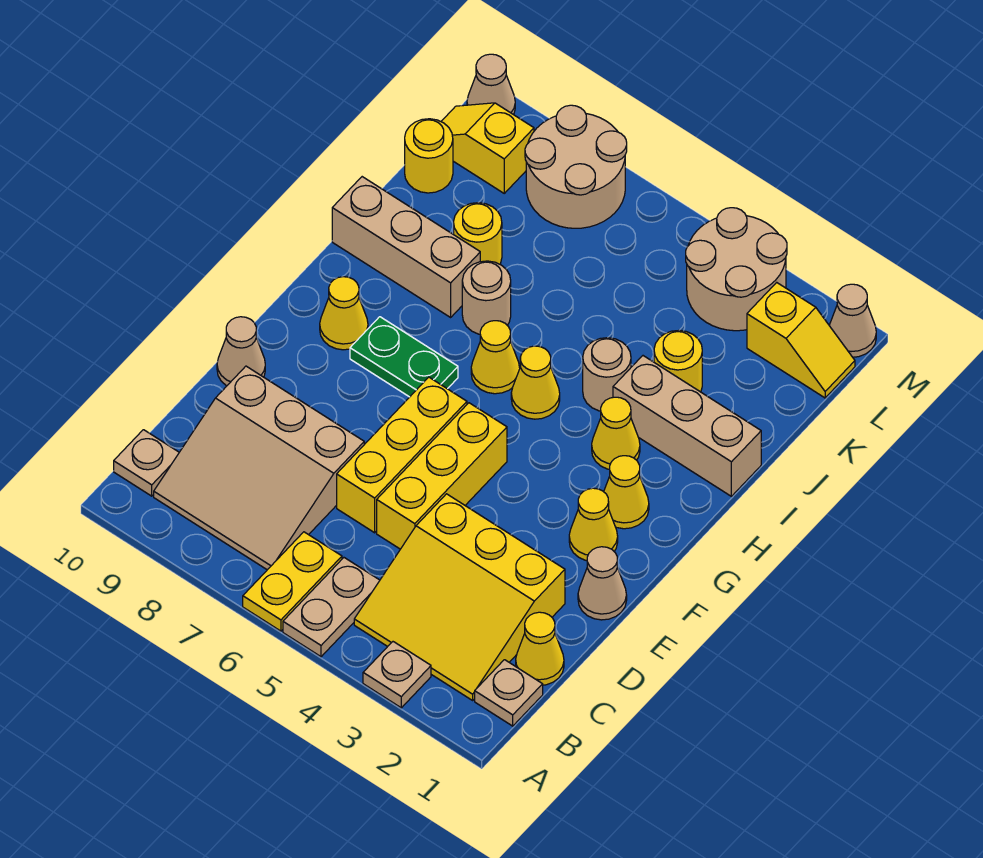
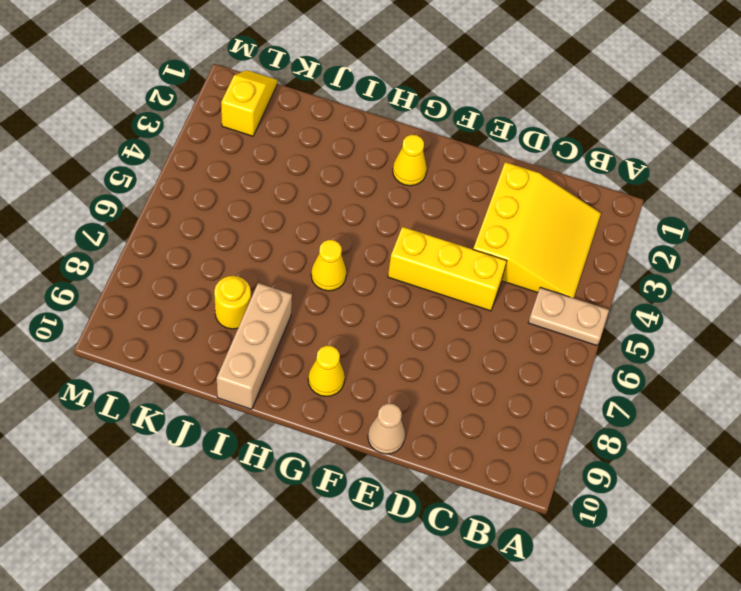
none -> tan plate A3 level 1
none -> yellow plate A6:B6 level 1
none -> tan plate B1 level 1
none -> tan slope B7:D9 level 1 top D

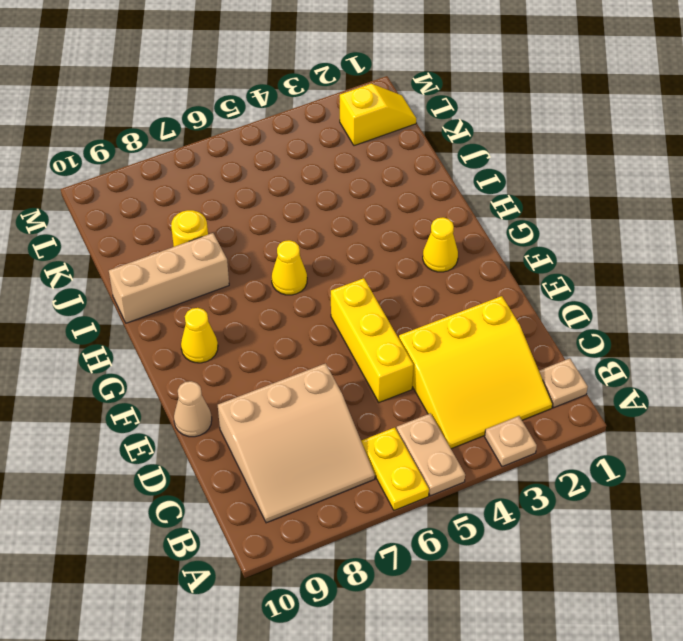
none -> tan plate B10 level 1
none -> yellow cone C1 level 1
none -> yellow brick D6:F6 level 1
none -> tan cone E1 level 1

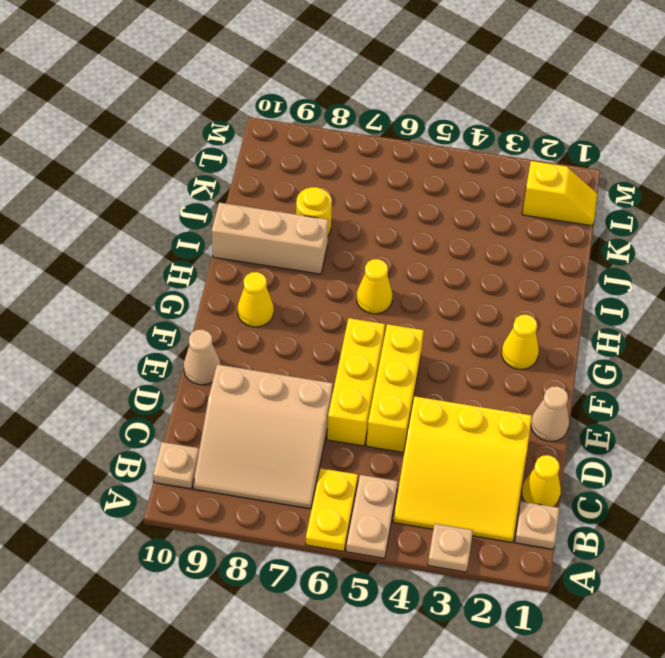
none -> yellow cone F2 level 1
none -> green plate G7:G8 level 1
none -> yellow cone H3 level 1
none -> yellow cone H5 level 1

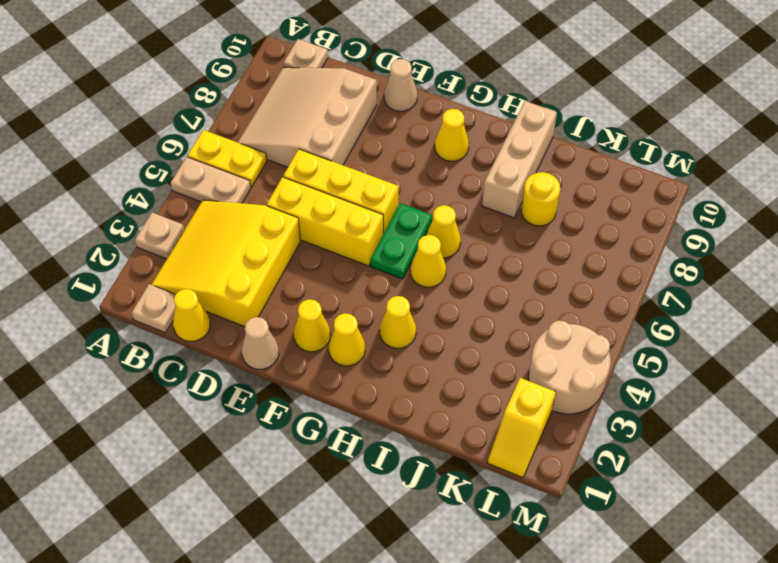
green plate G5:G6 level 1 -> green plate G7:G8 level 1
none -> tan brick I1:I3 level 1
none -> tan round brick I4 level 1
none -> tan round brick I7 level 1
none -> yellow round brick J3 level 1

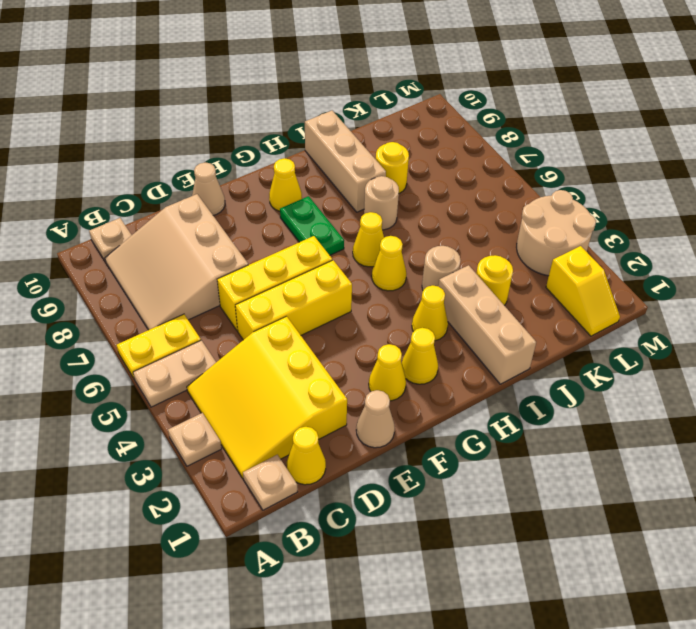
none -> yellow round brick K10 level 1
none -> tan round brick L7:M8 level 1
none -> yellow slope L9:L10 level 1 top 9
none -> tan cone M1 level 1

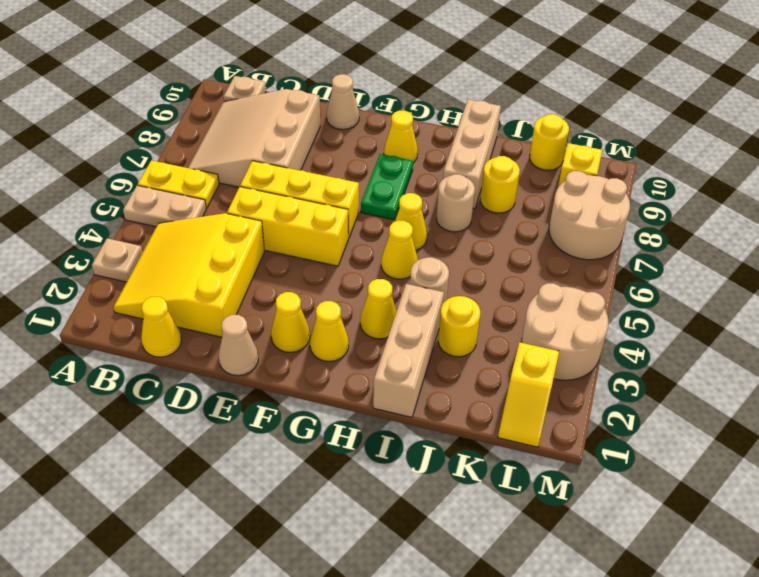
none -> tan plate B1 level 1
none -> tan cone M1 level 1
none -> tan cone M10 level 1

